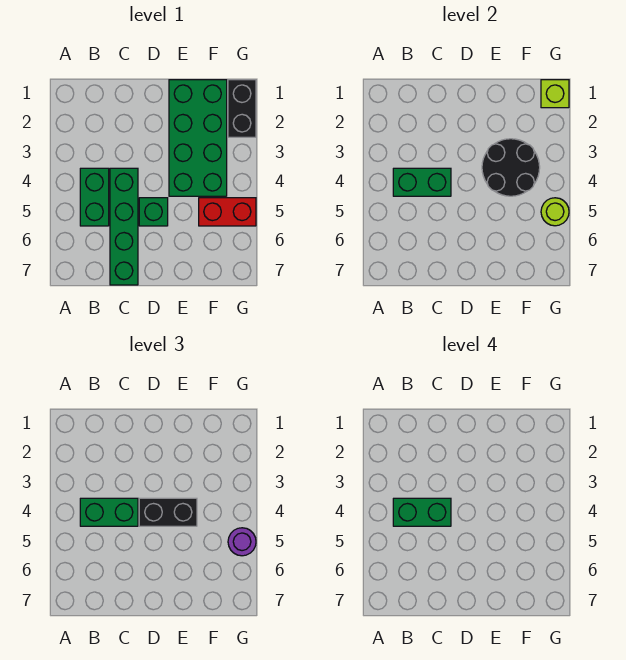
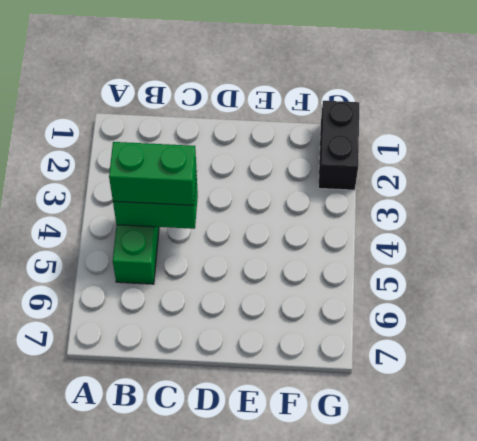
none -> green brick C4:C7 level 1
none -> green brick D5 level 1
none -> green brick E1:F4 level 1

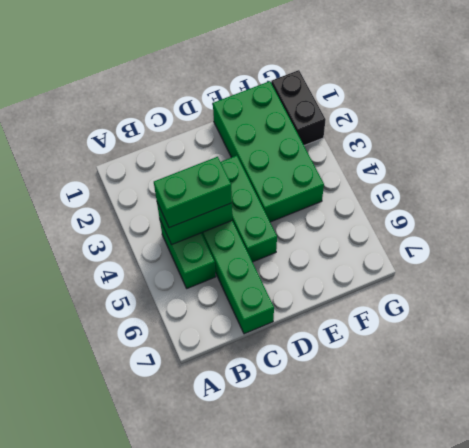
green brick D3:D5 level 1 -> green brick D5 level 1
none -> red brick F5:G5 level 1
none -> black round brick E3:F4 level 2
none -> lime brick G1 level 2

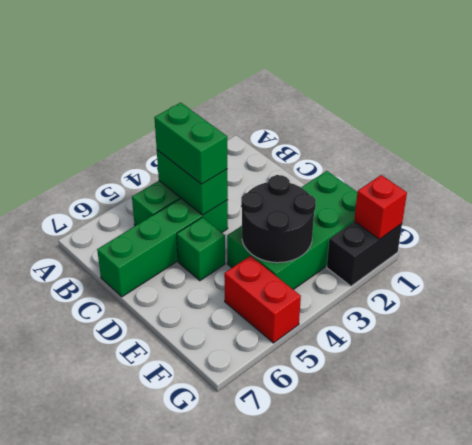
red brick G1 level 2 -> lime brick G1 level 2
none -> lime round brick G5 level 2
none -> black brick D4:E4 level 3
none -> purple round brick G5 level 3

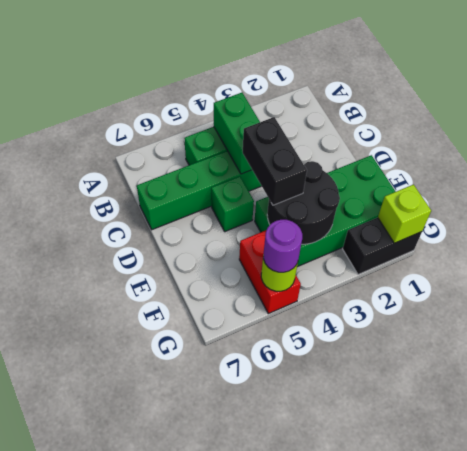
none -> green brick B4:C4 level 3
none -> green brick B4:C4 level 4

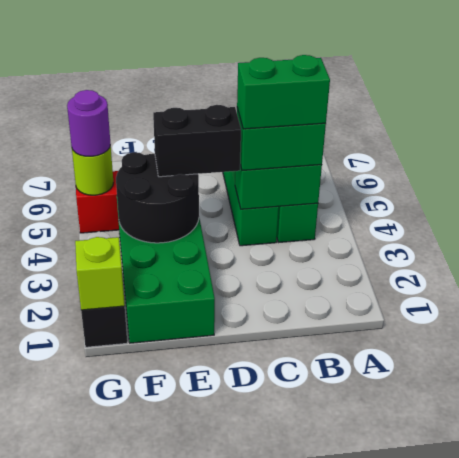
none -> green brick D5 level 1

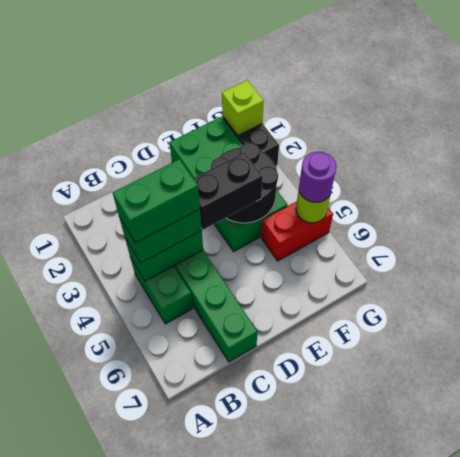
none -> green brick D5 level 1

